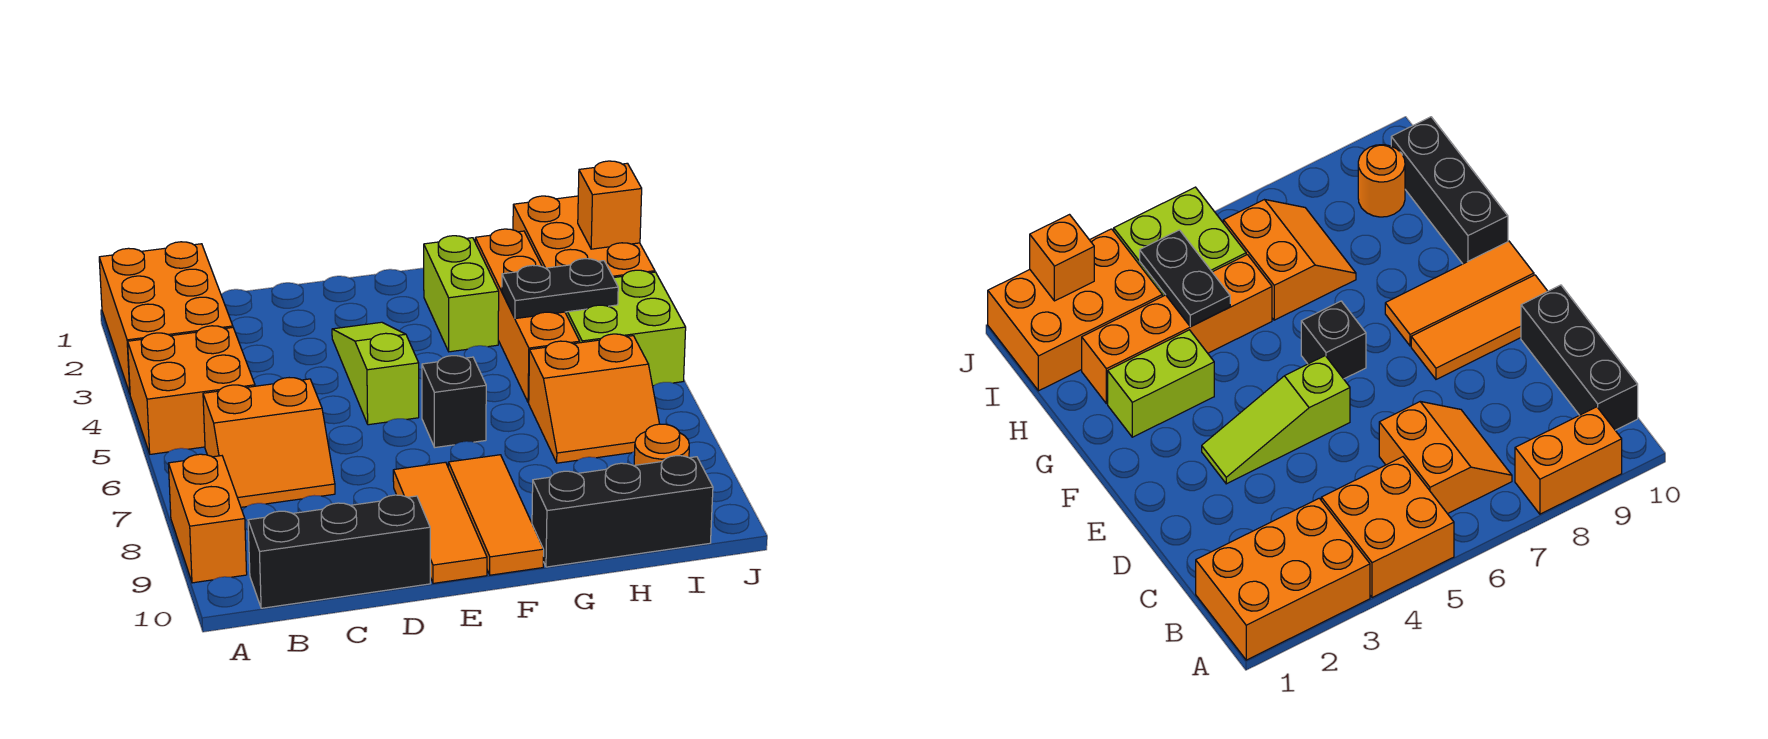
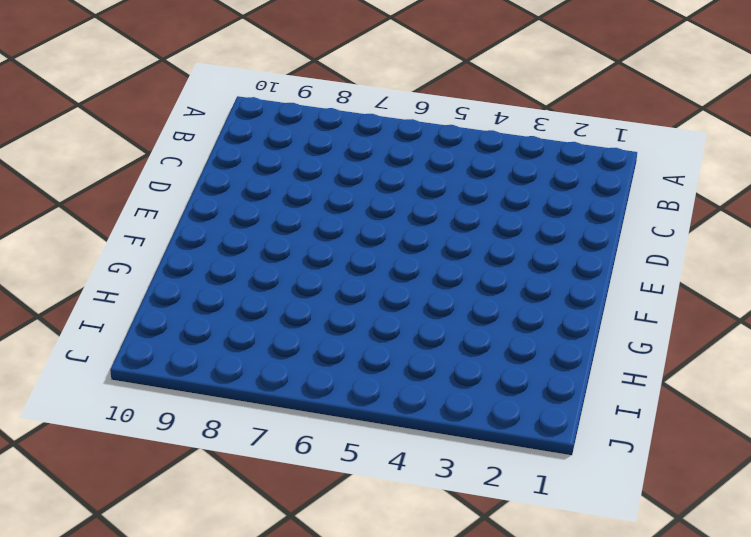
none -> orange brick A1:B3 level 1
none -> orange brick A4:B5 level 1
none -> orange brick A8:A9 level 1

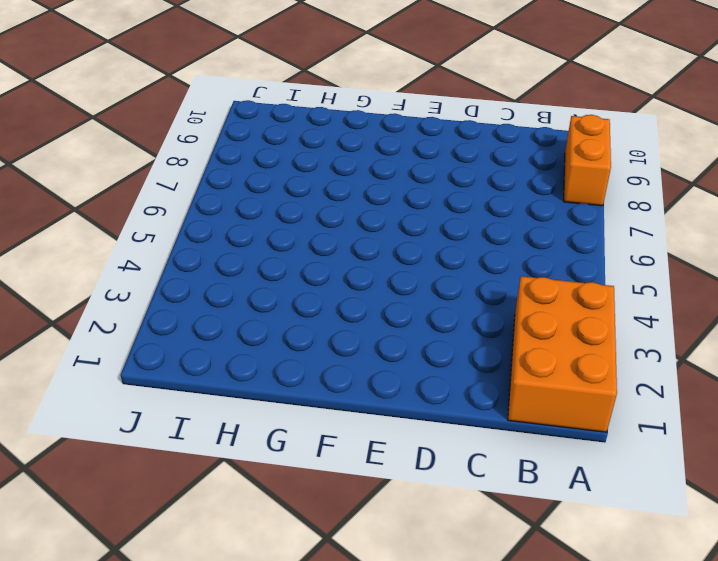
none -> orange brick A4:B5 level 1
none -> orange slope B6:C7 level 1 top 6
none -> black brick B10:D10 level 1

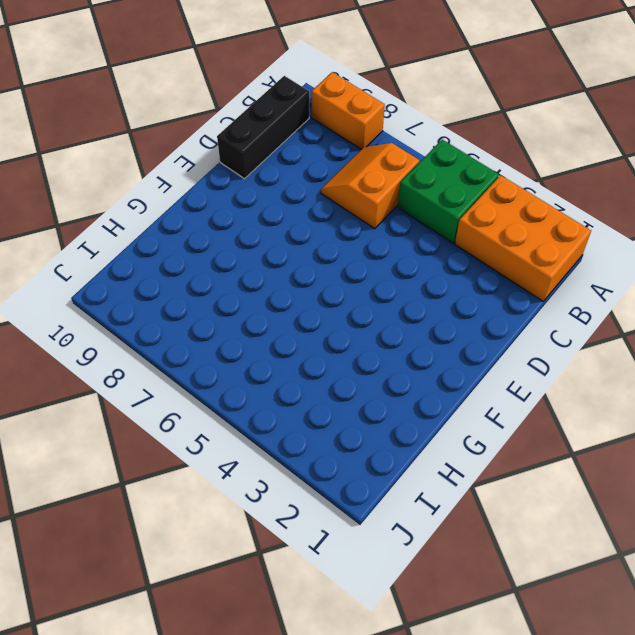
green brick A4:B5 level 1 -> orange brick A4:B5 level 1
none -> lime slope E3:E5 level 1 top 5
none -> orange tile E8:E10 level 1
none -> black brick F6 level 1

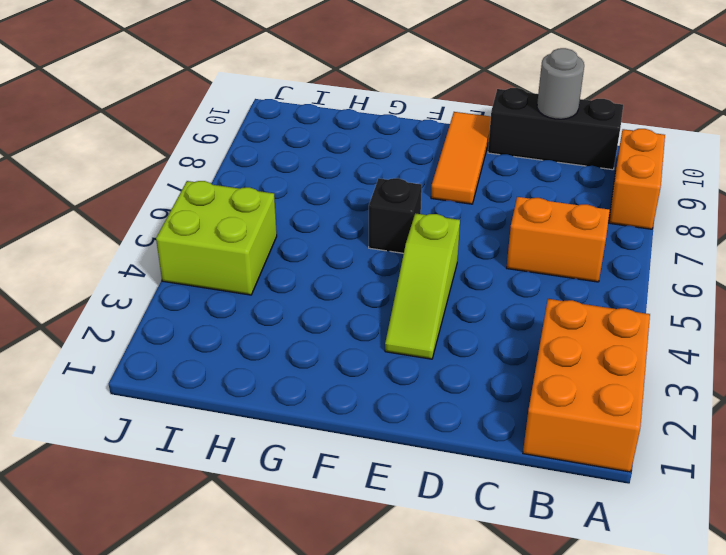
grey round brick C10 level 2 -> none
none -> orange brick A4:B5 level 1
none -> orange tile F8:F10 level 1
none -> lime brick G2:G3 level 1

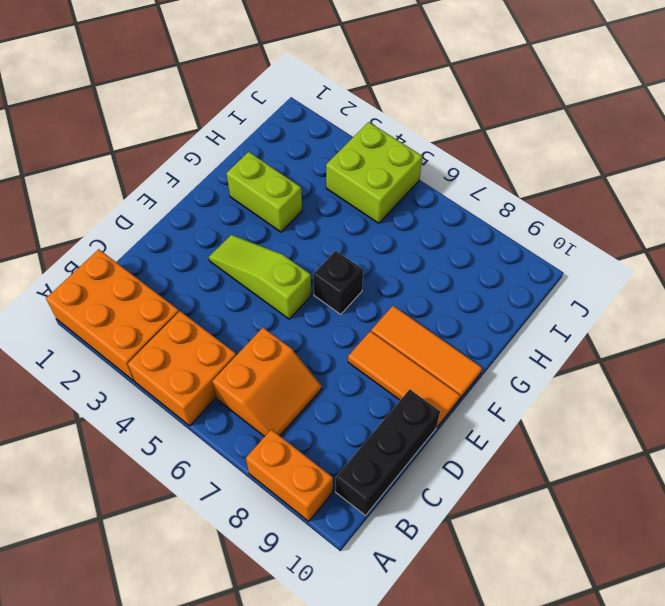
none -> black brick G10:I10 level 1
none -> orange brick H2:H5 level 1
none -> orange slope H6:I7 level 1 top 6

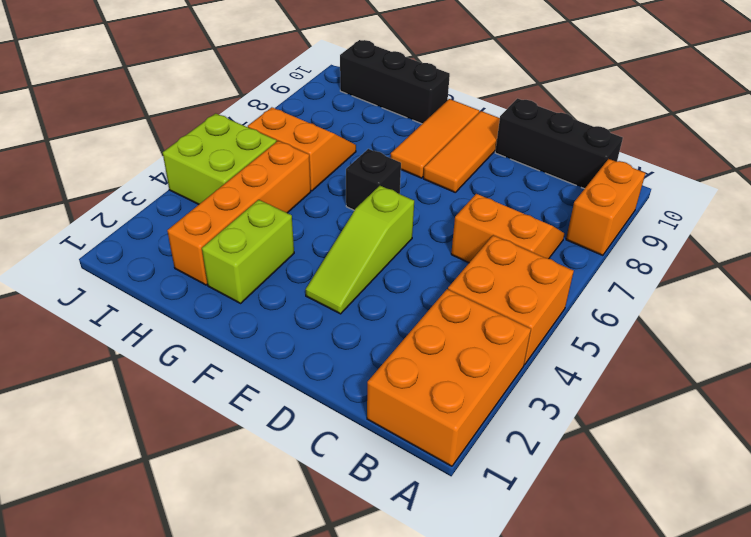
none -> orange brick I1:J3 level 1
none -> orange round brick I9 level 1
none -> black plate H4:I4 level 2

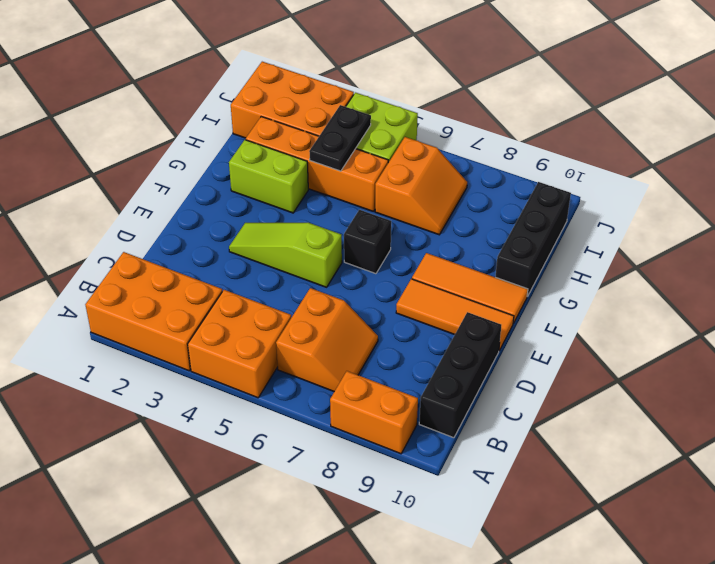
none -> orange round brick I9 level 1
none -> orange brick J2 level 2

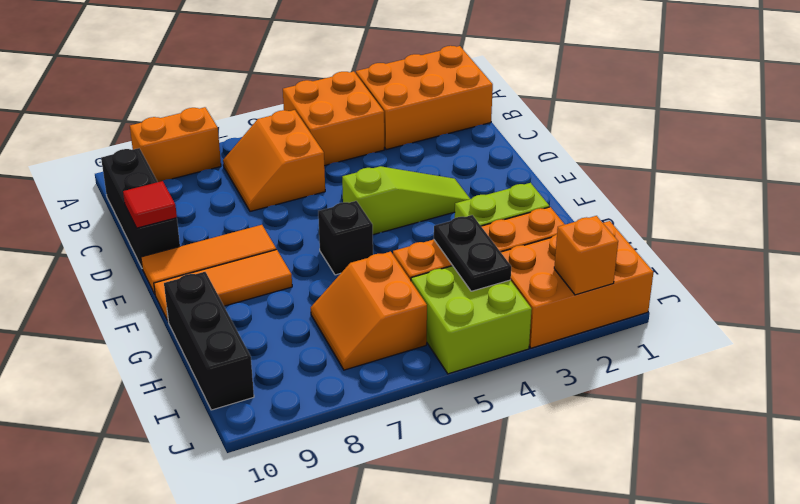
red tile D10 level 2 -> none
none -> orange round brick I9 level 1

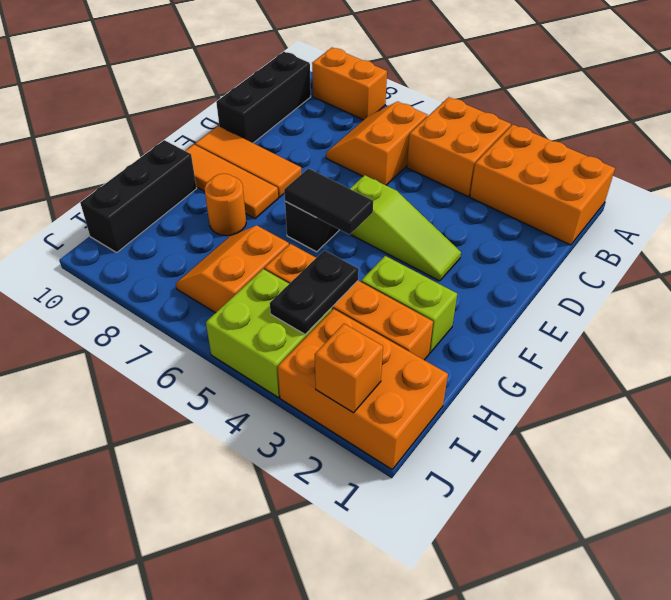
black tile F5:F6 level 2 -> none
orange round brick G8 level 1 -> orange round brick I9 level 1

